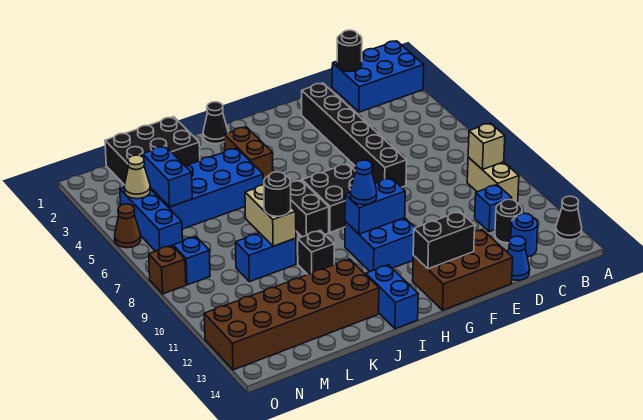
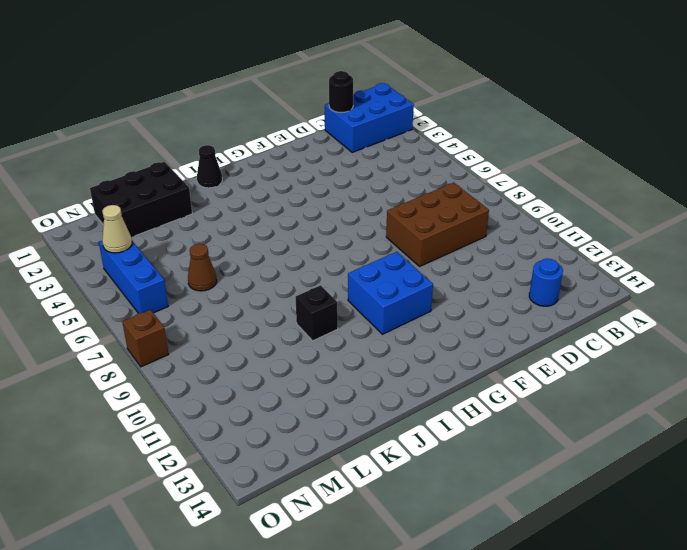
brown brick C8:E9 level 1 -> brown brick E13:G14 level 1
brown cone L6 level 1 -> brown cone O5 level 1
none -> black cone A13 level 1
none -> tan brick B9:B10 level 1
none -> blue brick C11 level 1
none -> black round brick C12 level 1

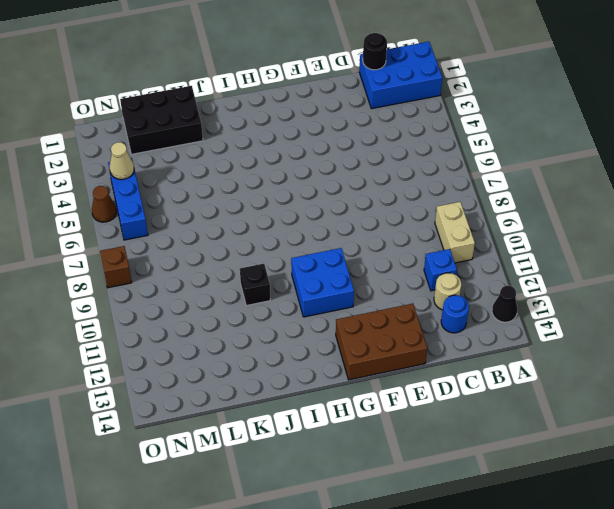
tan round brick C12 level 1 -> black round brick C12 level 1
none -> blue cone D14 level 1
none -> black brick E2:E7 level 1
none -> black brick G7:H8 level 1
none -> black cone I1 level 1

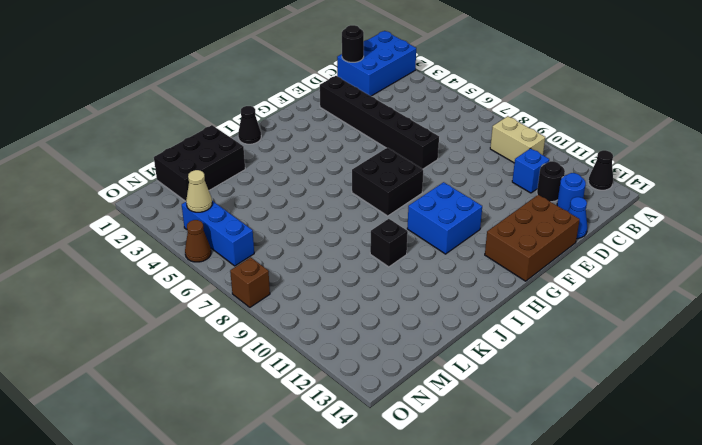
none -> brown brick I3:I4 level 1
none -> black brick I7:I8 level 1
none -> blue brick I13:I14 level 1
none -> blue brick J4:M5 level 1

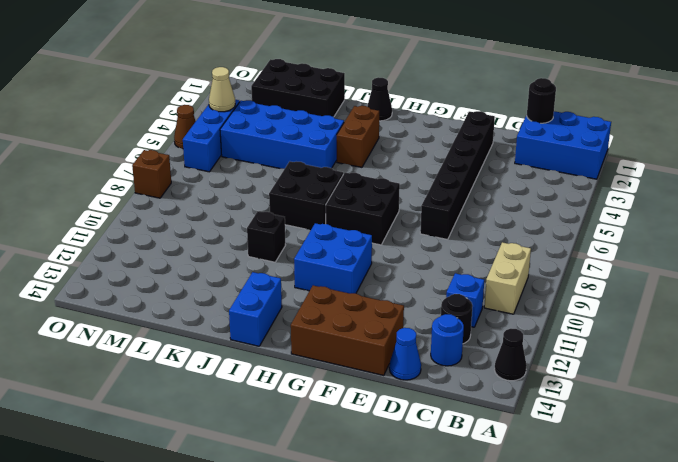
black brick I7:J8 level 1 -> black brick I7:I8 level 1
none -> brown brick J12:O13 level 1
none -> blue brick K9:L9 level 1
none -> blue brick N8 level 1
none -> tan brick B9 level 2

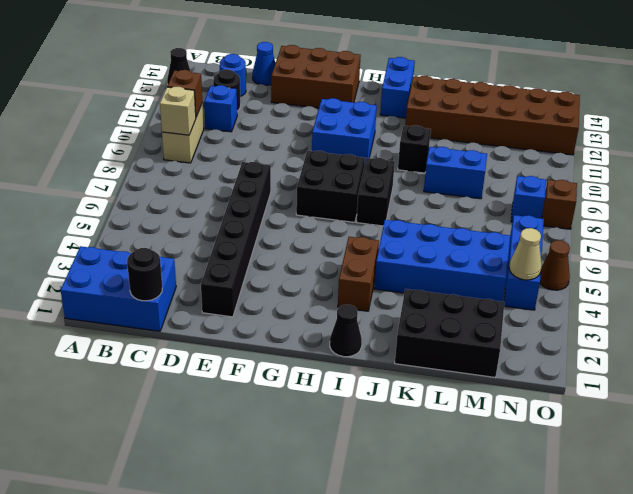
brown brick B10 level 2 -> none
none -> black brick F13:G13 level 2
none -> blue brick G10:H10 level 2
none -> tan brick K8:K9 level 2
none -> blue brick M4:M5 level 2

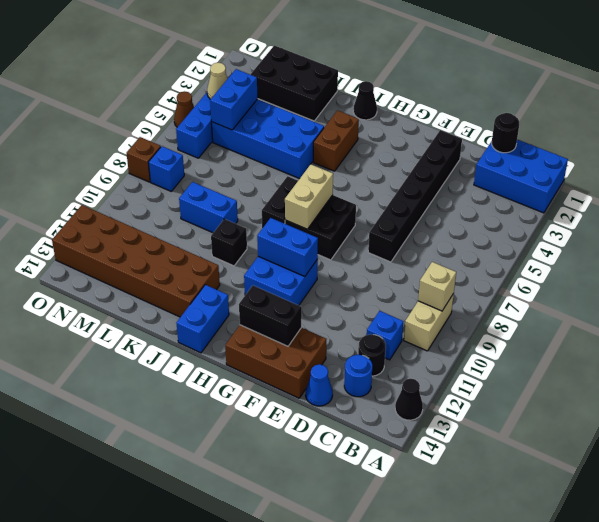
tan brick H7:H8 level 2 -> tan brick K8:K9 level 2
none -> blue cone H10 level 3
none -> black round brick K9 level 3

